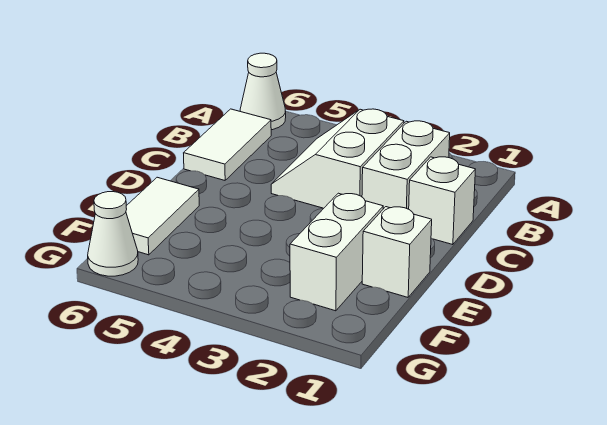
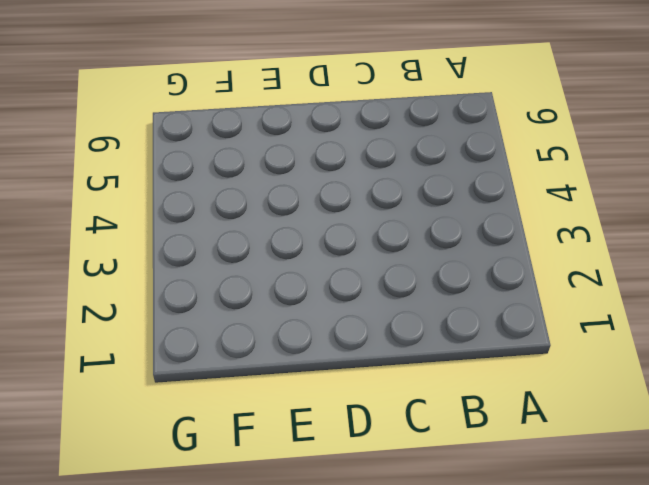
none -> white cone A6 level 1
none -> white brick B2:C2 level 1

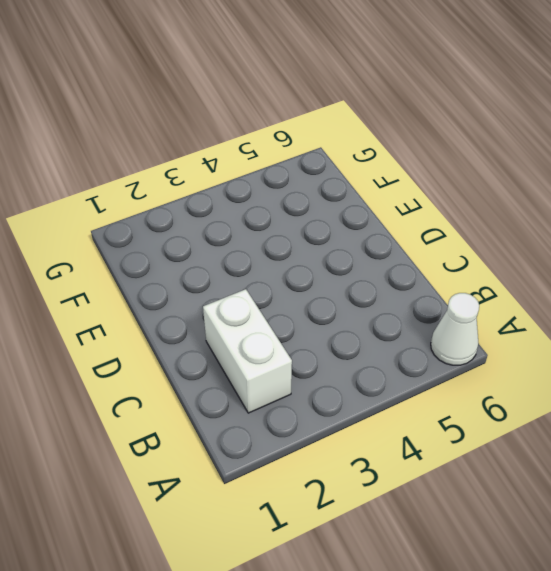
none -> white slope B3:C4 level 1 top 3
none -> white tile B6:C6 level 1

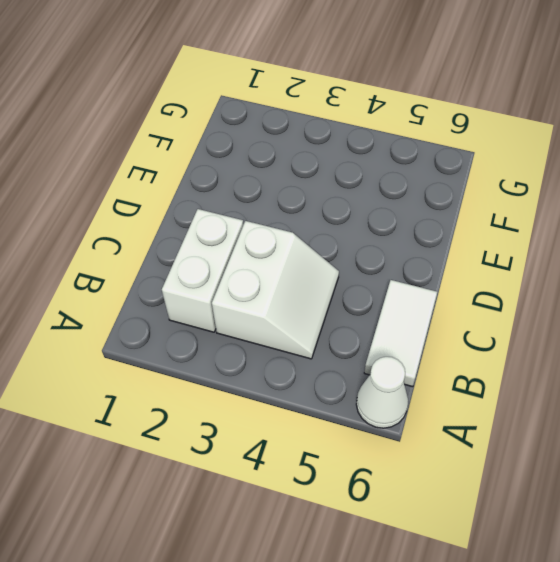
none -> white brick C1 level 1
none -> white brick E1 level 1

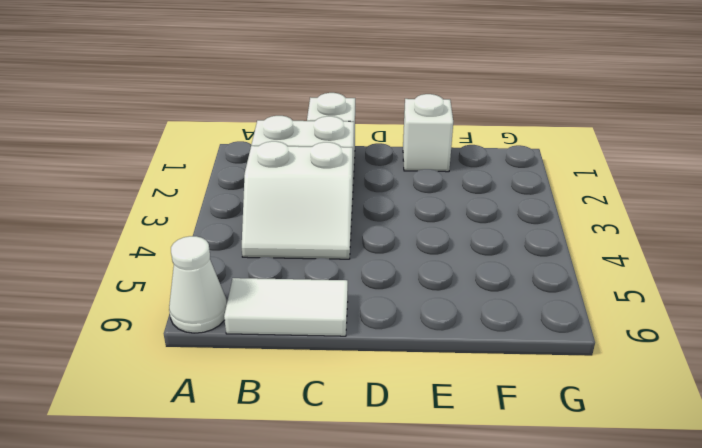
none -> white brick E2:F2 level 1
none -> white tile E6:F6 level 1

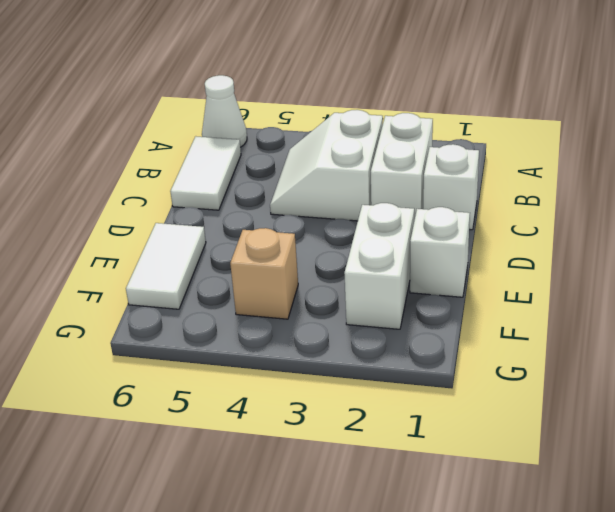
tan brick F4 level 1 -> none
none -> white cone G6 level 1

